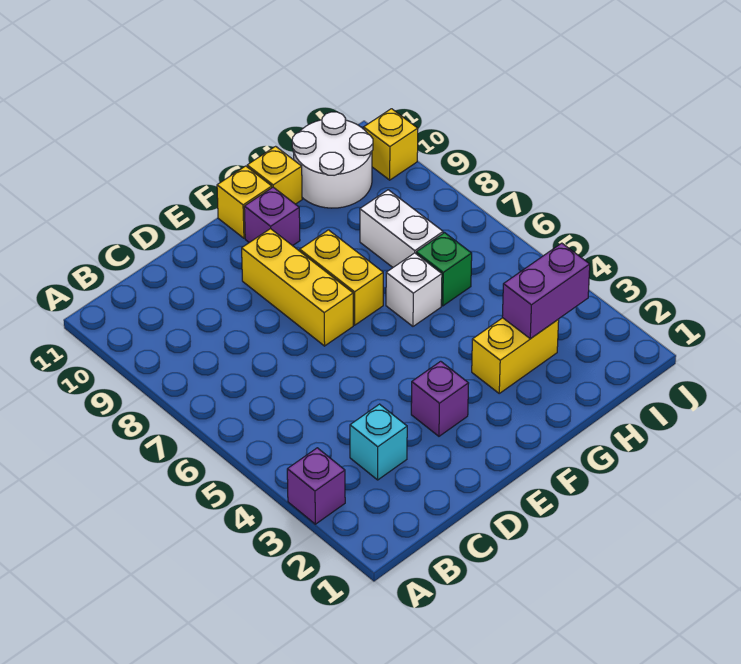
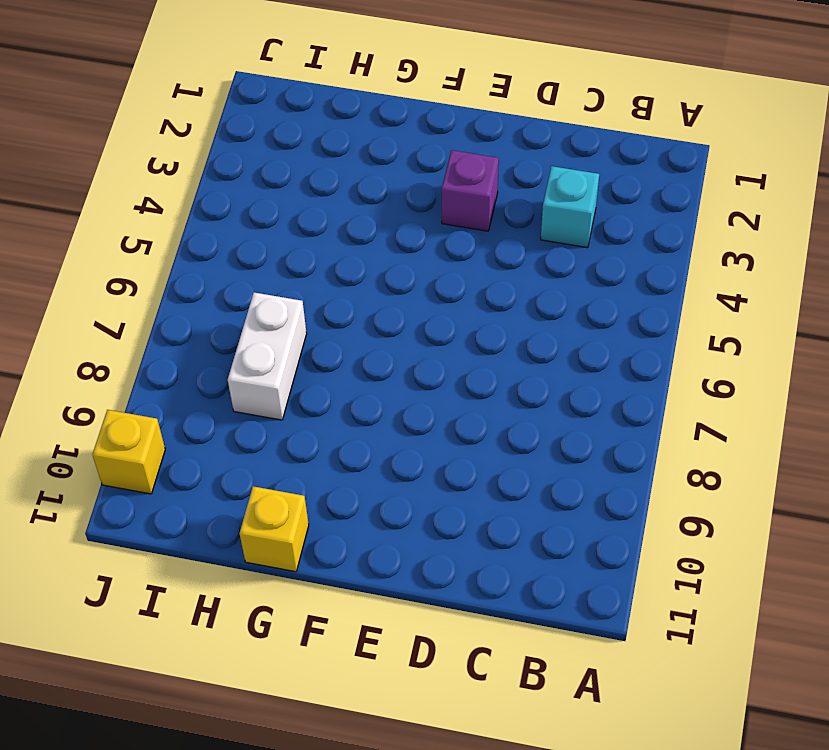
none -> purple brick A3 level 1
none -> yellow brick E7:E9 level 1
none -> yellow brick F7:F8 level 1

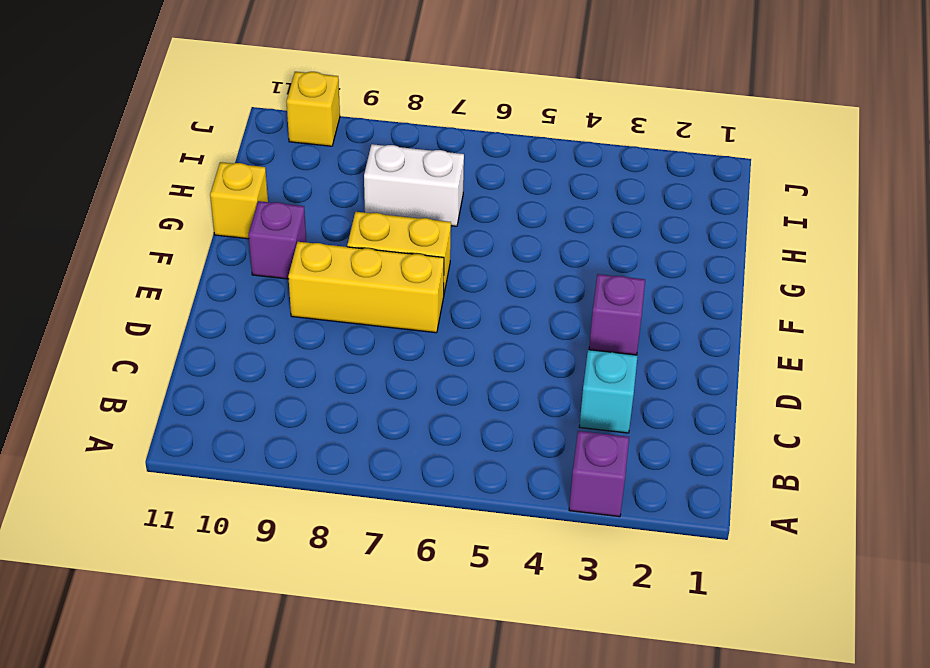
none -> yellow brick F11 level 1
none -> yellow brick G3:H3 level 1
none -> white brick G6 level 1

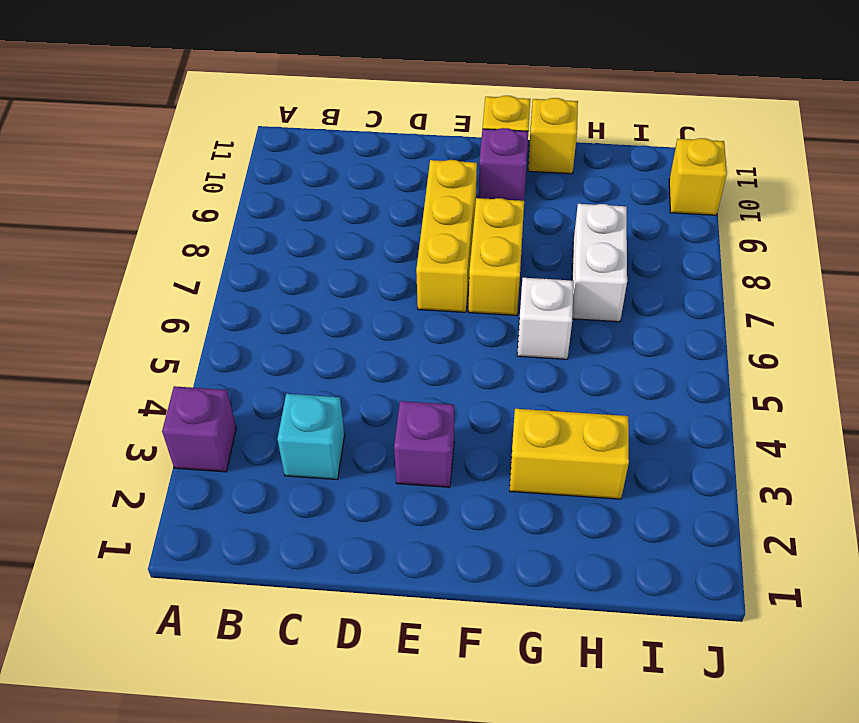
none -> green brick H6 level 1
none -> white round brick H10:I11 level 1
none -> purple brick H3:I3 level 2

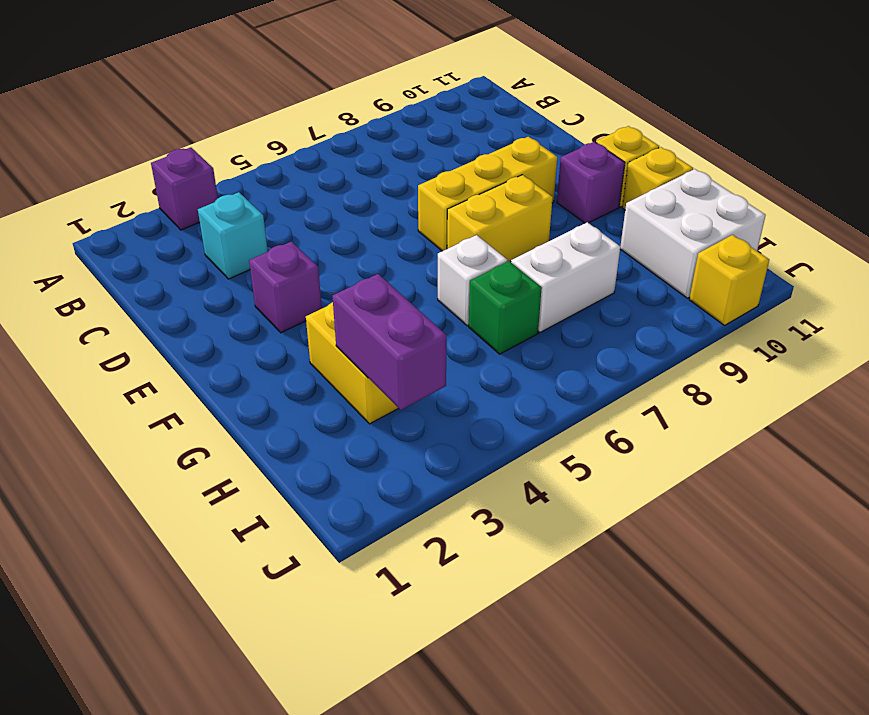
white brick H10:I11 level 1 -> white round brick H10:I11 level 1

